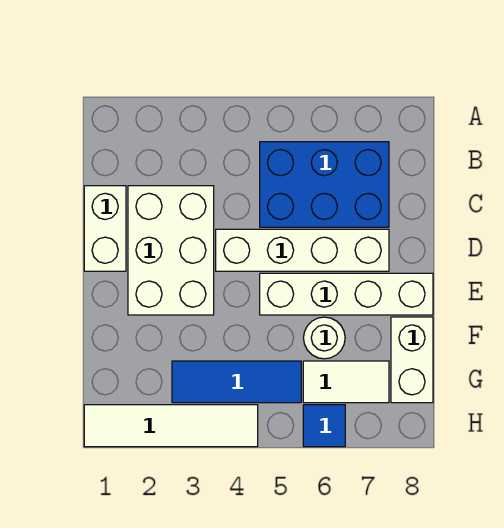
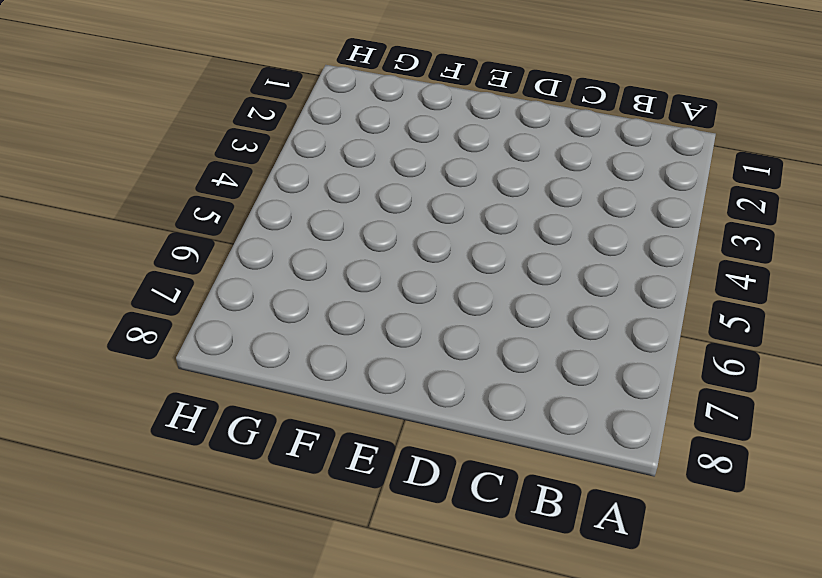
none -> blue brick B5:C7 level 1
none -> white brick C1:D1 level 1

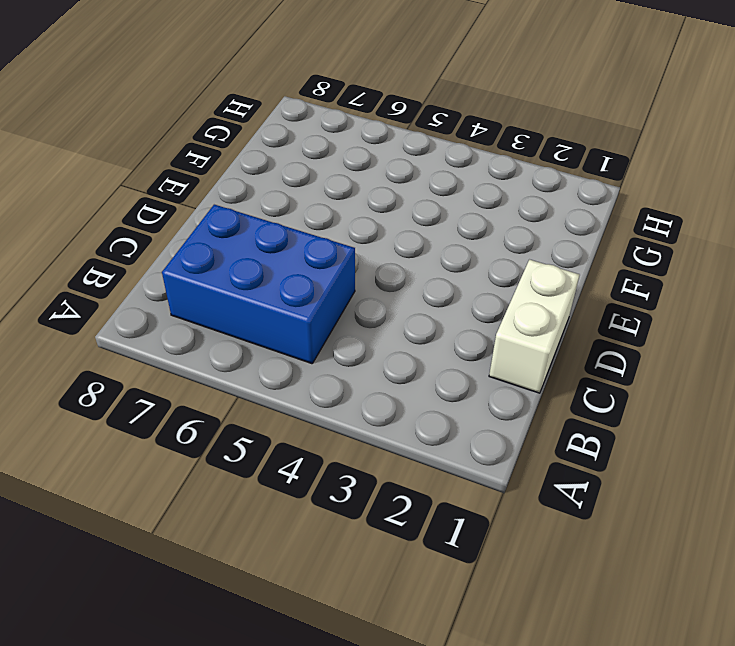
none -> white brick C2:E3 level 1
none -> white brick D4:D7 level 1

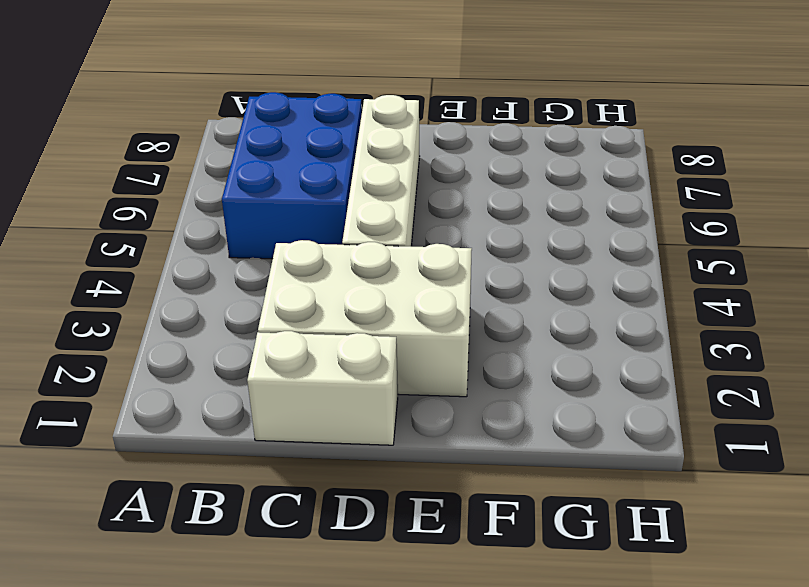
none -> white brick E5:E8 level 1
none -> white round brick F6 level 1

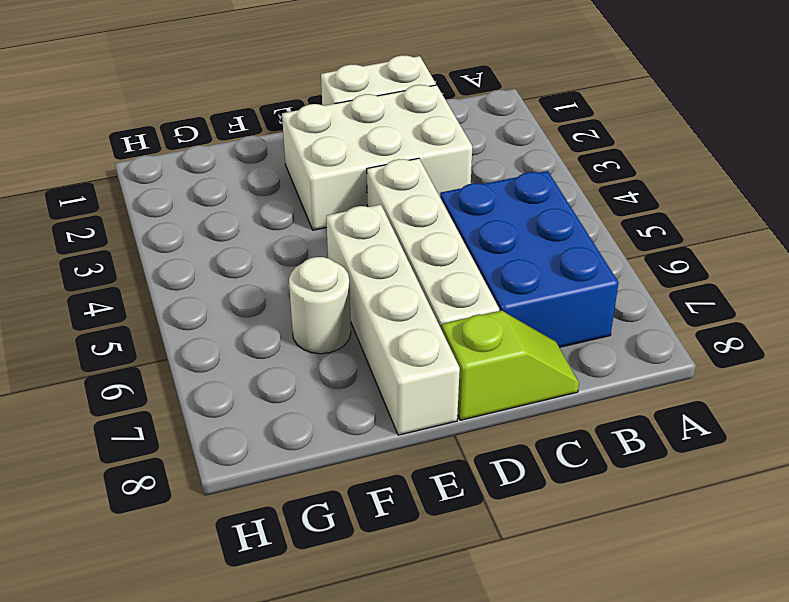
lime slope C8:D8 level 1 top D -> none
none -> white brick F8:G8 level 1
none -> blue tile G3:G5 level 1

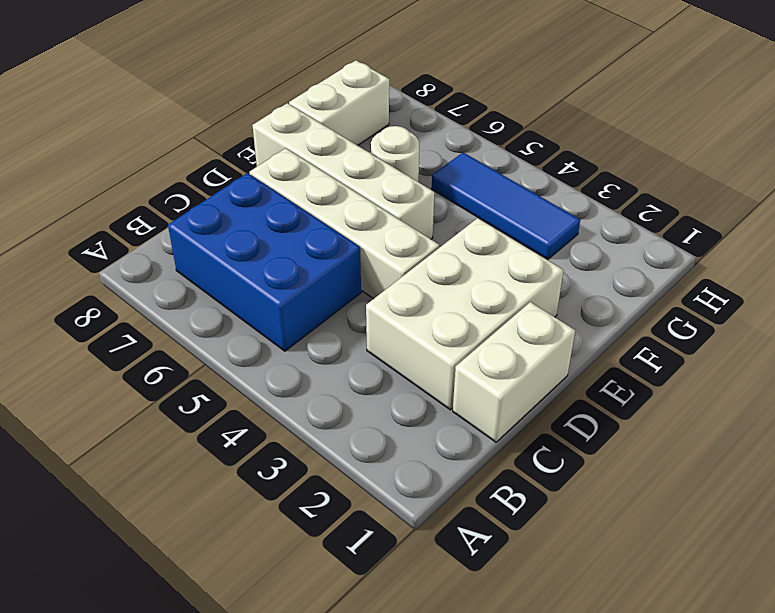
none -> white tile G6:G7 level 1
none -> white tile H1:H4 level 1

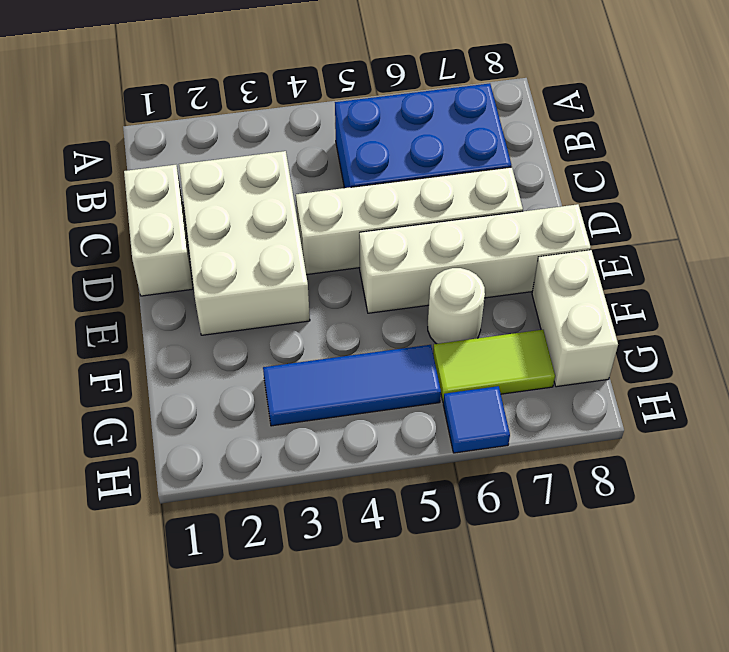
lime tile G6:G7 level 1 -> white tile G6:G7 level 1
none -> white tile H1:H4 level 1

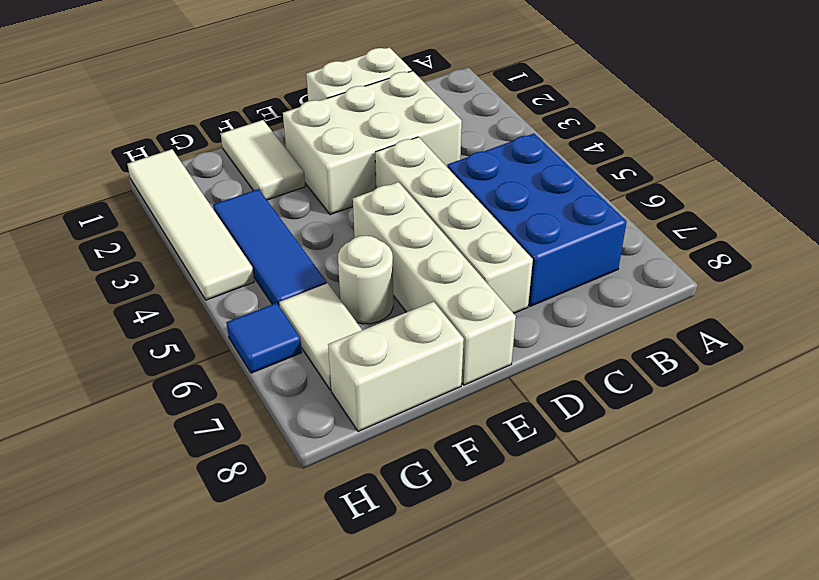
white tile F1:F2 level 1 -> none

